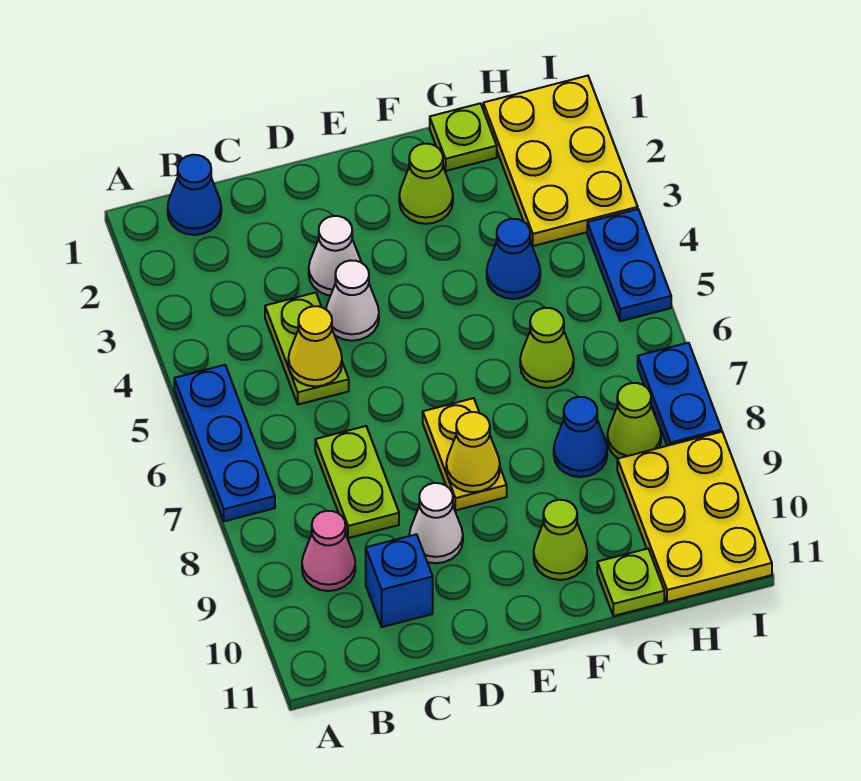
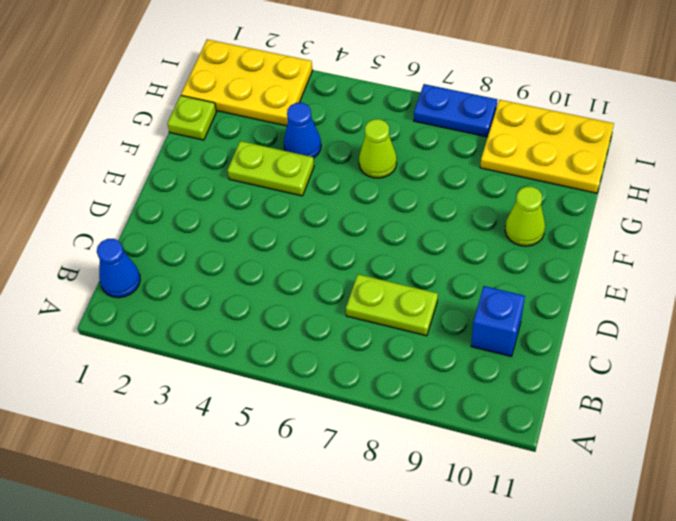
lime plate F3:F4 level 1 -> lime plate C4:C5 level 1
none -> blue plate A5:A7 level 1
none -> pink cone B9 level 1
none -> white cone D3 level 1

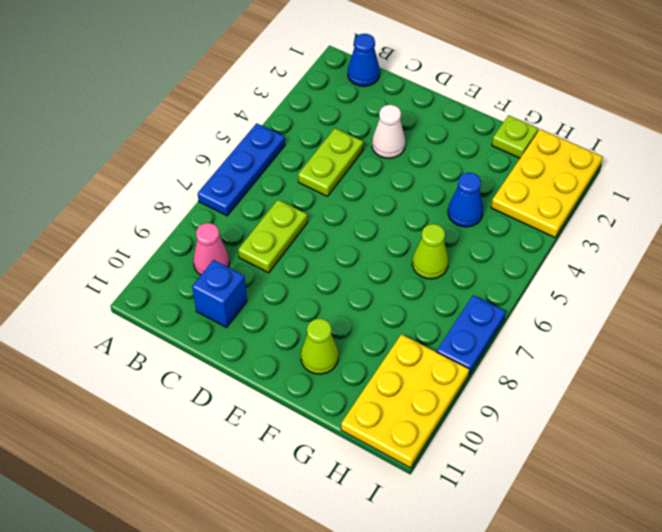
none -> white cone D4 level 1
none -> white cone D9 level 1
none -> yellow plate E7:E8 level 1

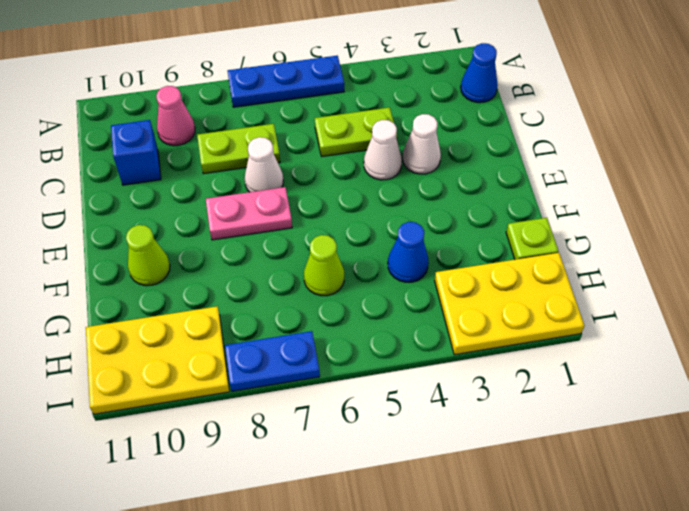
white cone D7 level 1 -> white cone D9 level 1
pink plate E7:E8 level 1 -> yellow plate E7:E8 level 1
none -> lime cone F2 level 1
none -> blue cone G8 level 1
none -> lime plate G11 level 1

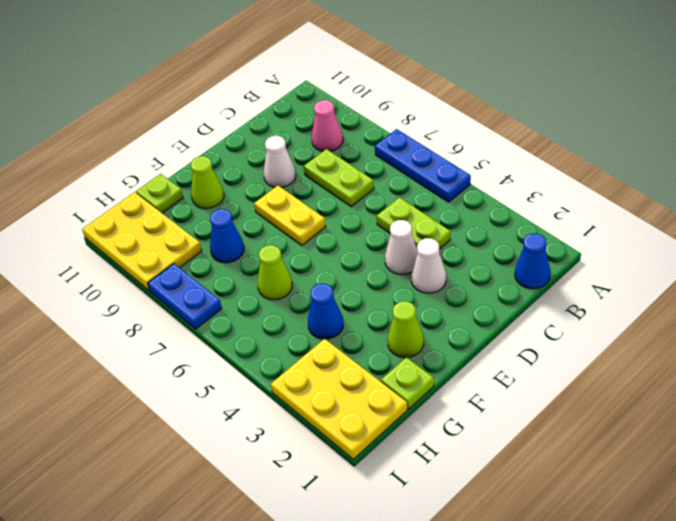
none -> blue brick C10 level 1
none -> lime cone H8 level 1
none -> blue plate I4:I5 level 1

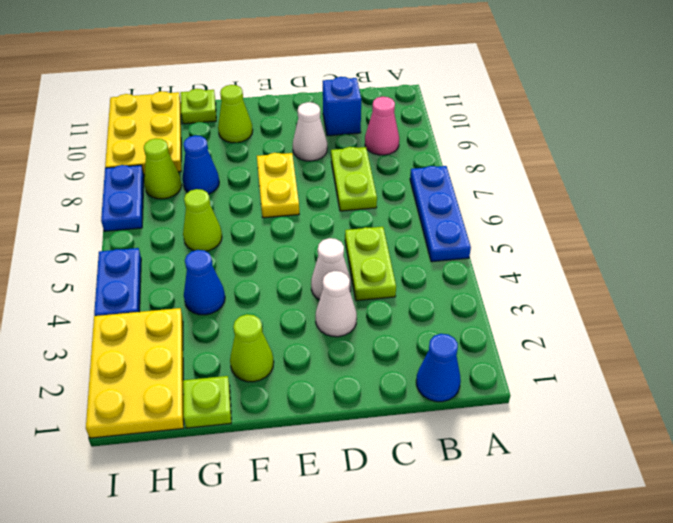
none -> yellow cone C5 level 2
none -> yellow cone E8 level 2

